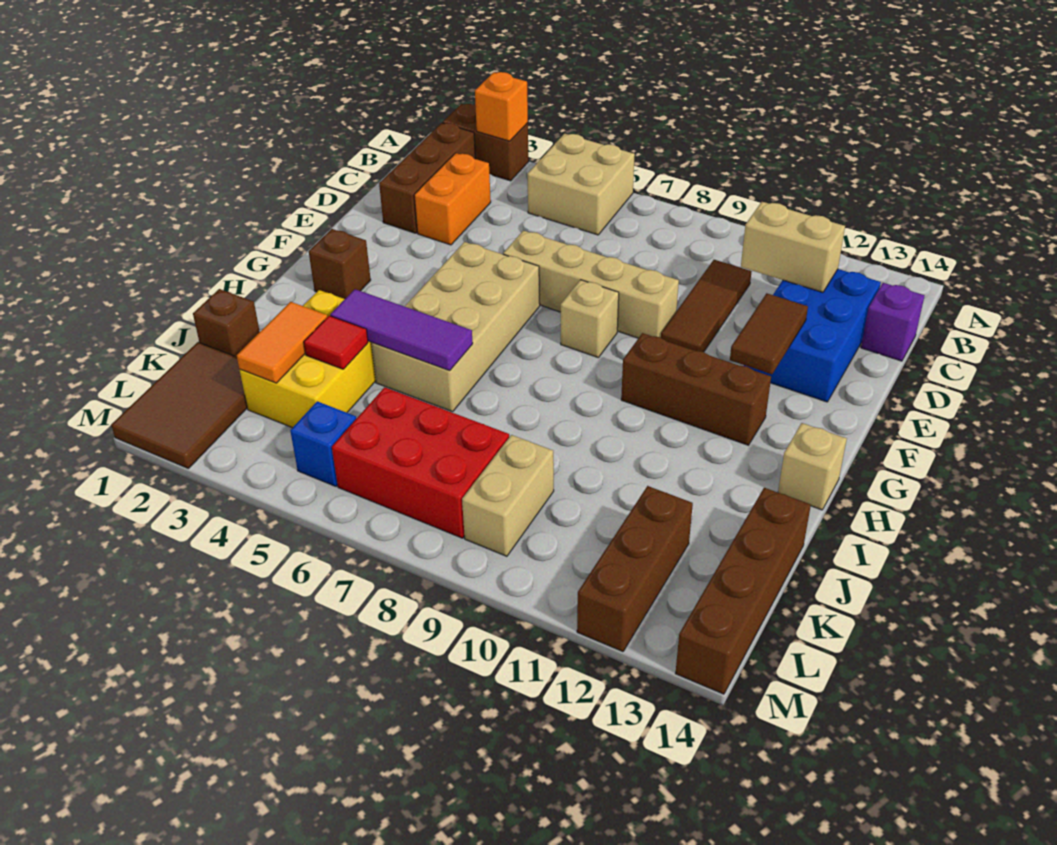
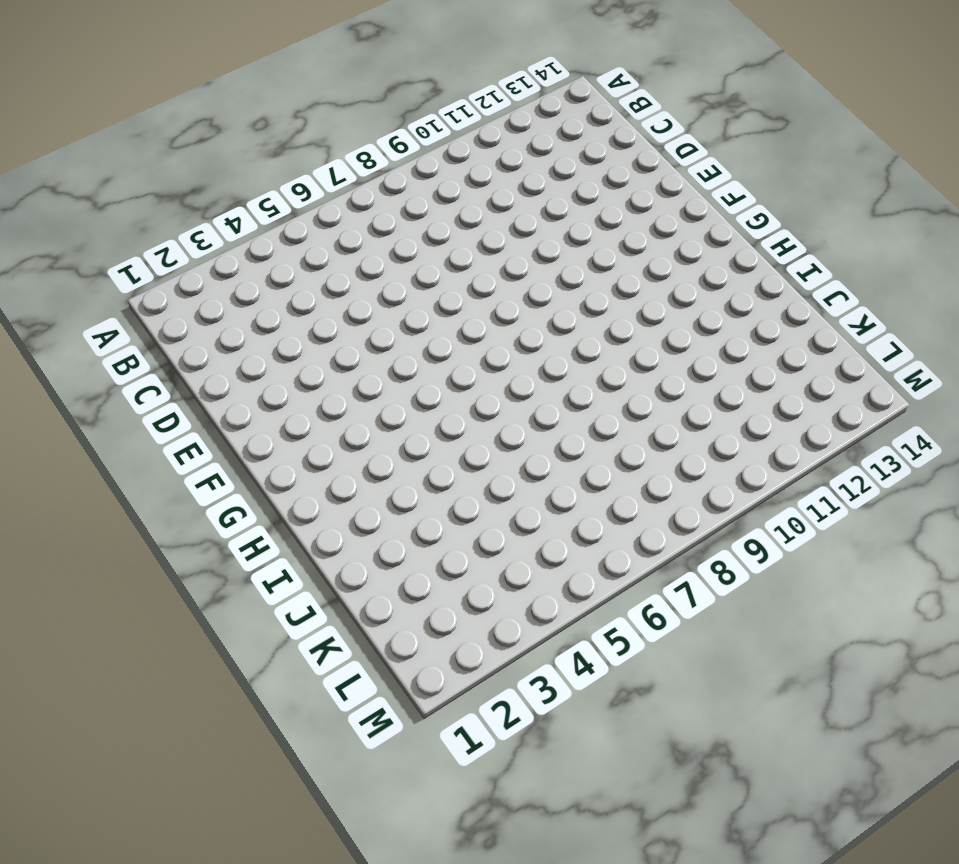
none -> brown brick A2:A3 level 1
none -> tan brick A5:B6 level 1
none -> brown brick B2:D2 level 1

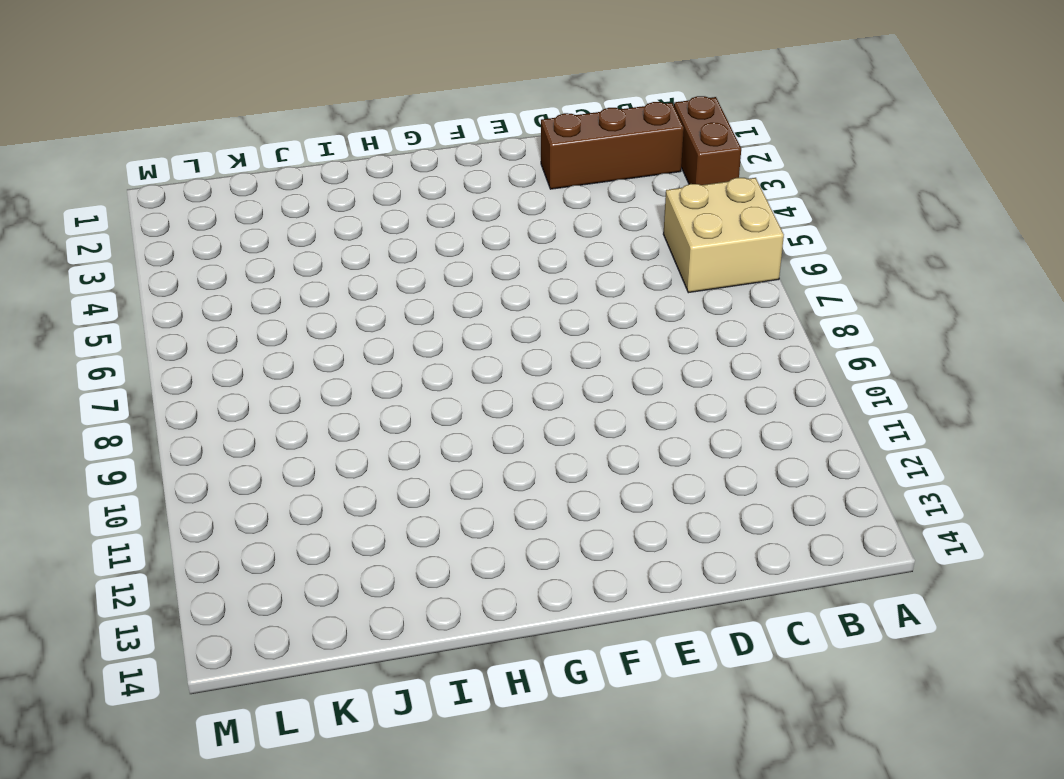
none -> orange brick C3:D3 level 1
none -> brown tile C10:E10 level 1
none -> blue brick C12:E13 level 1

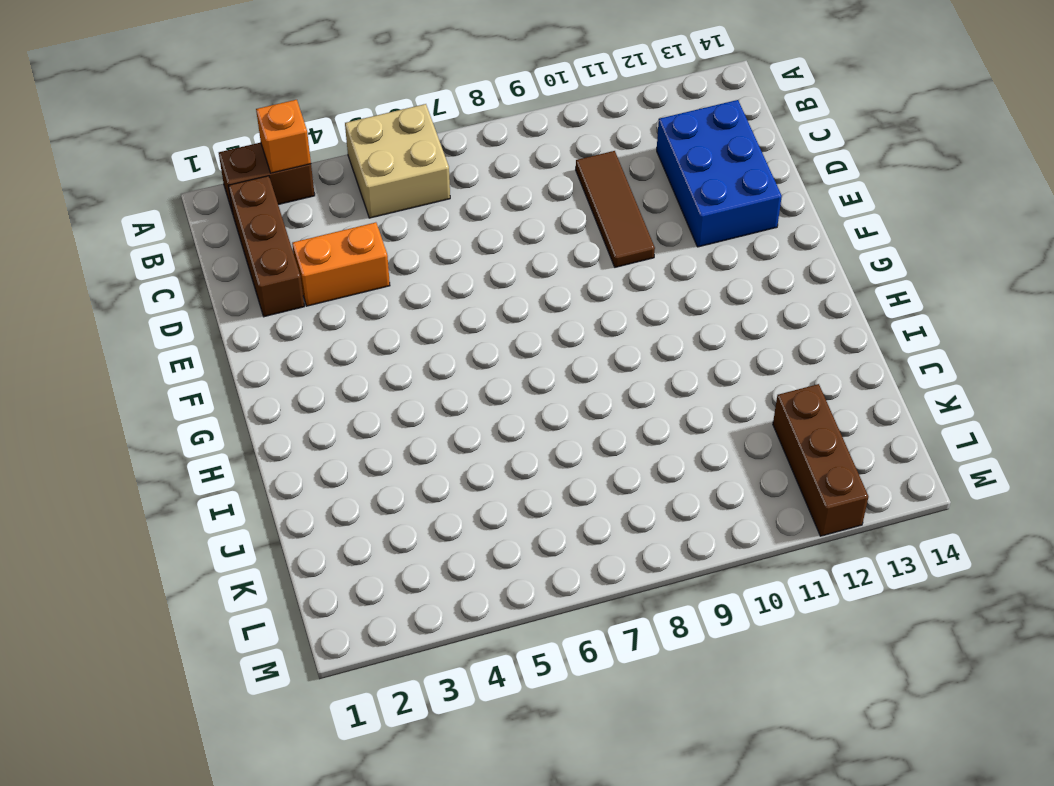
orange brick D3:D4 level 1 -> orange brick C3:D3 level 1
none -> purple brick C14 level 1
none -> tan brick E6:E9 level 1
none -> tan brick F5:I6 level 1

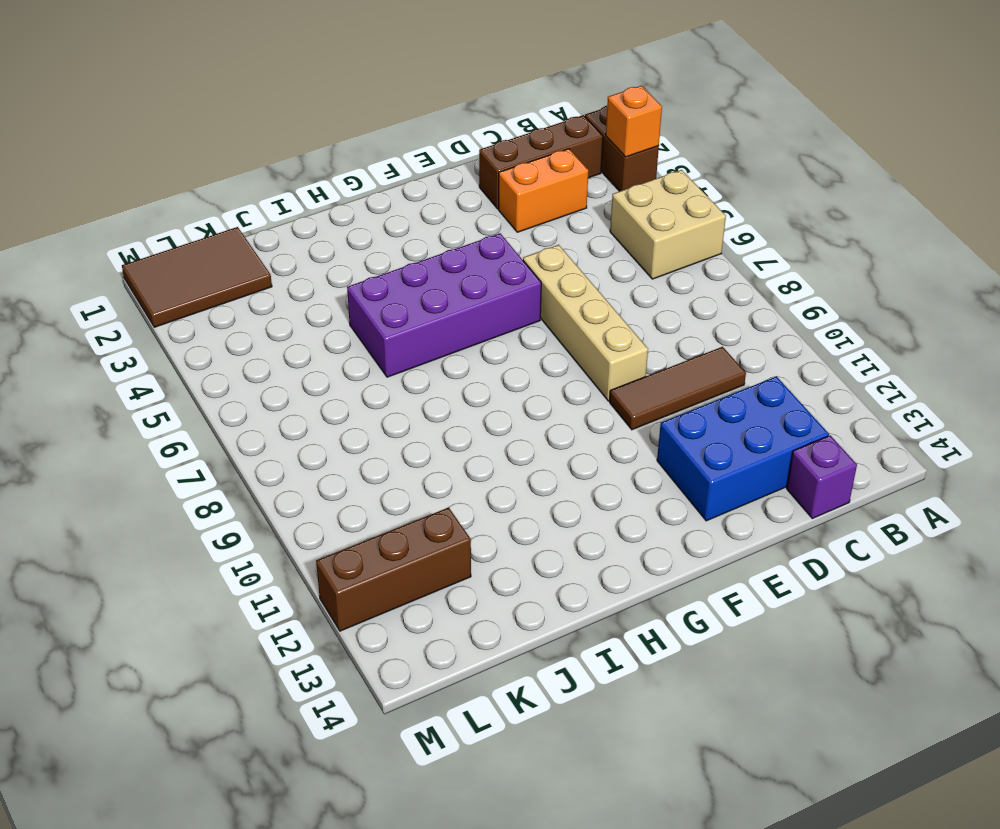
purple brick F5:I6 level 1 -> tan brick F5:I6 level 1
none -> tan brick F8 level 1
none -> brown brick G2 level 1
none -> brown brick G10:G12 level 1

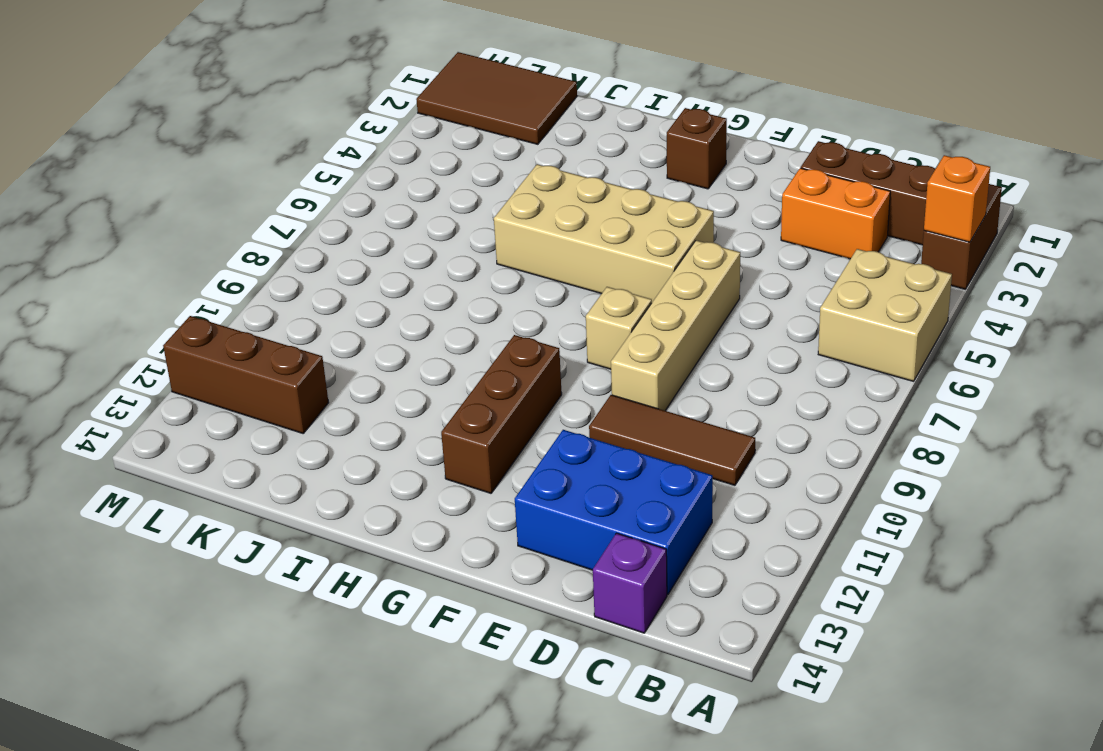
none -> tan brick H14 level 1
none -> yellow brick I3:K4 level 1
none -> brown brick J1 level 1

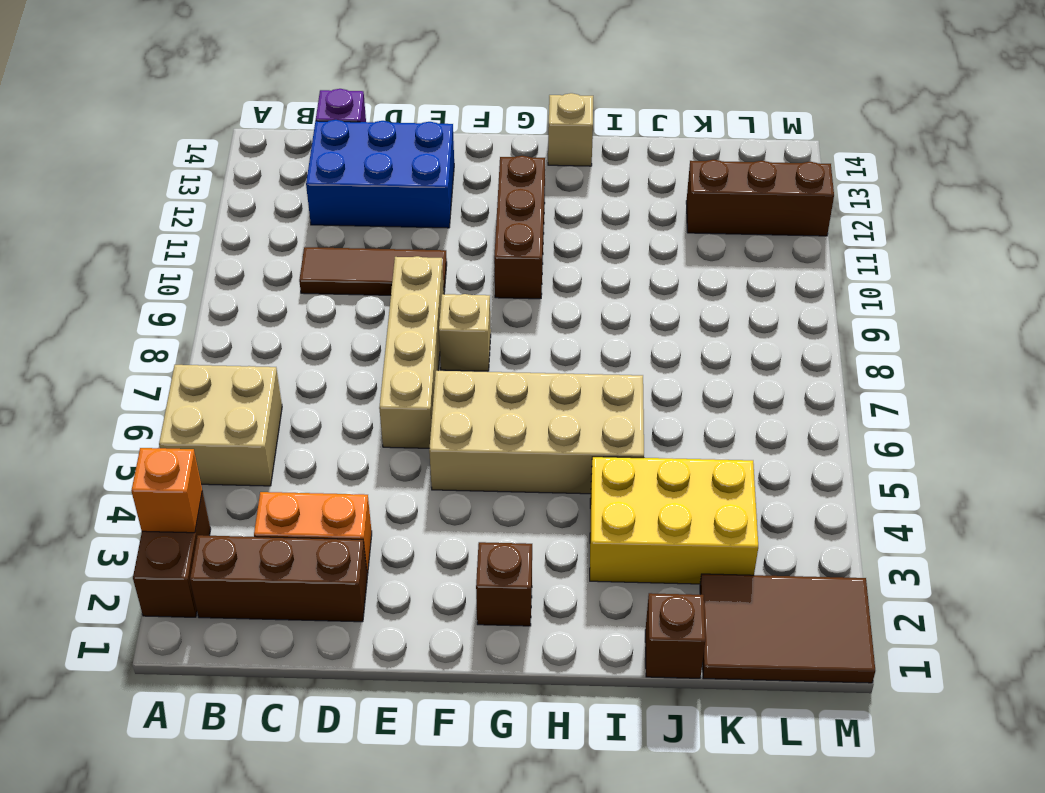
none -> brown brick J14:M14 level 1
none -> red brick K6:L8 level 1
none -> tan brick K9:L9 level 1

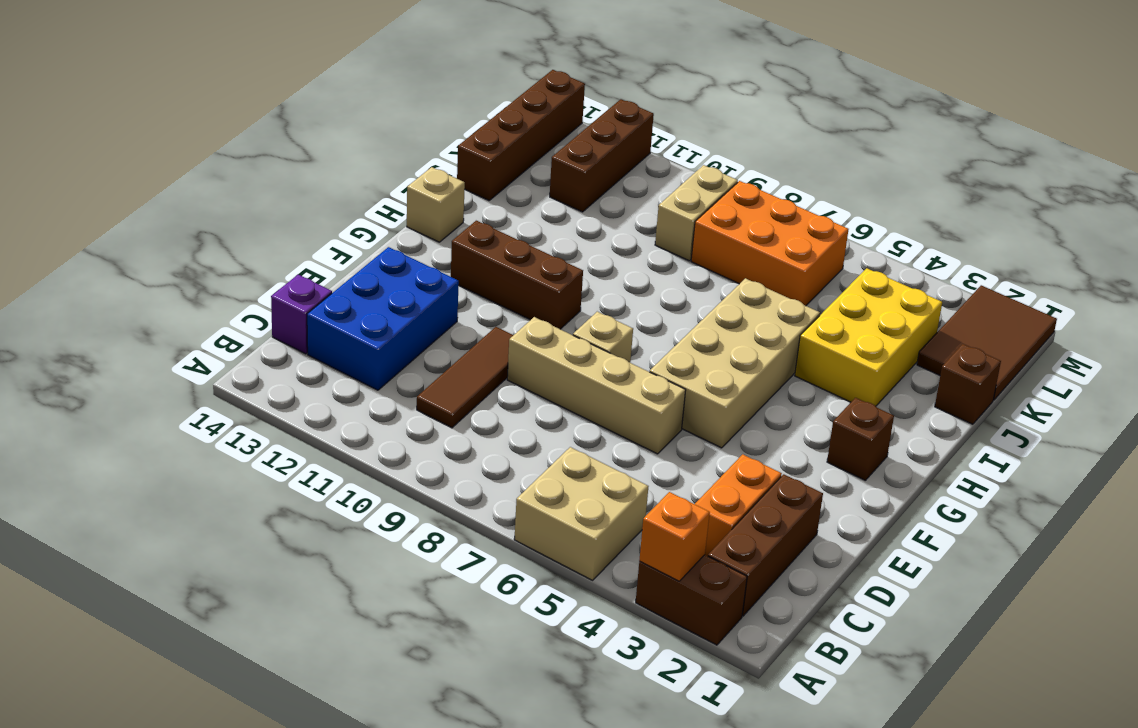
orange brick K6:L8 level 1 -> red brick K6:L8 level 1
none -> blue brick L5 level 1
none -> tan brick C11:C12 level 2
none -> brown tile E12:F12 level 2

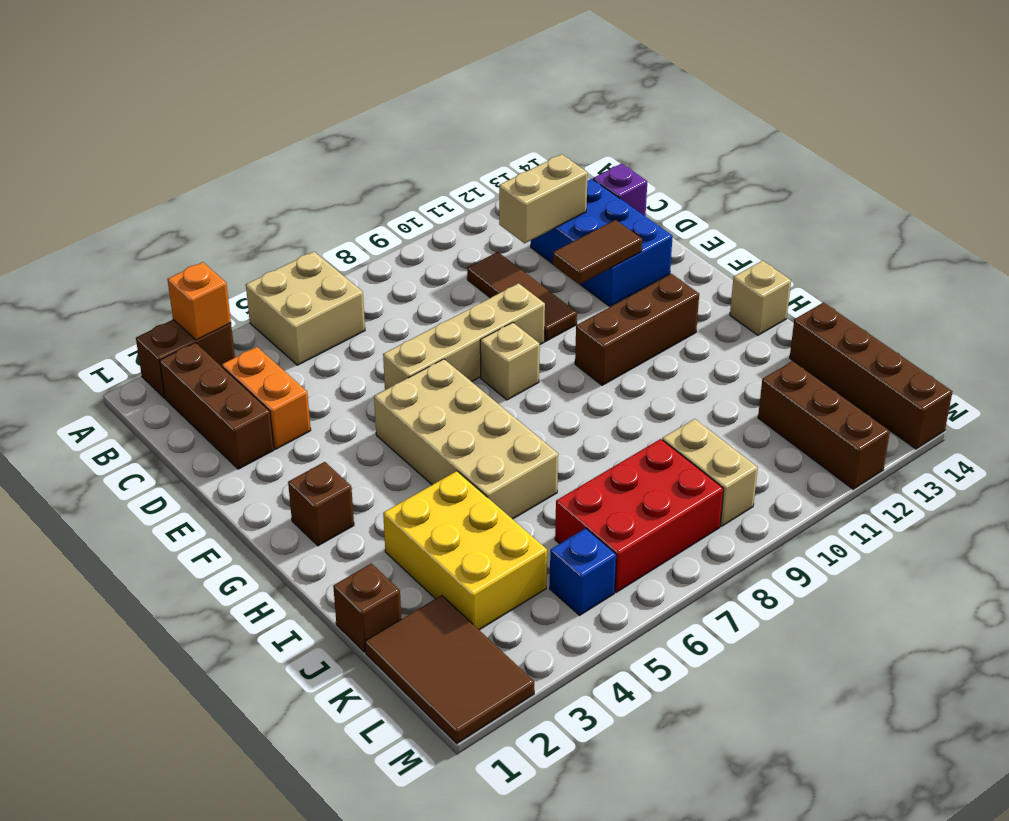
brown tile E11:E12 level 2 -> brown tile E12:F12 level 2
none -> purple tile I4:I6 level 2
none -> orange tile J3:K3 level 2
none -> red tile J4 level 2

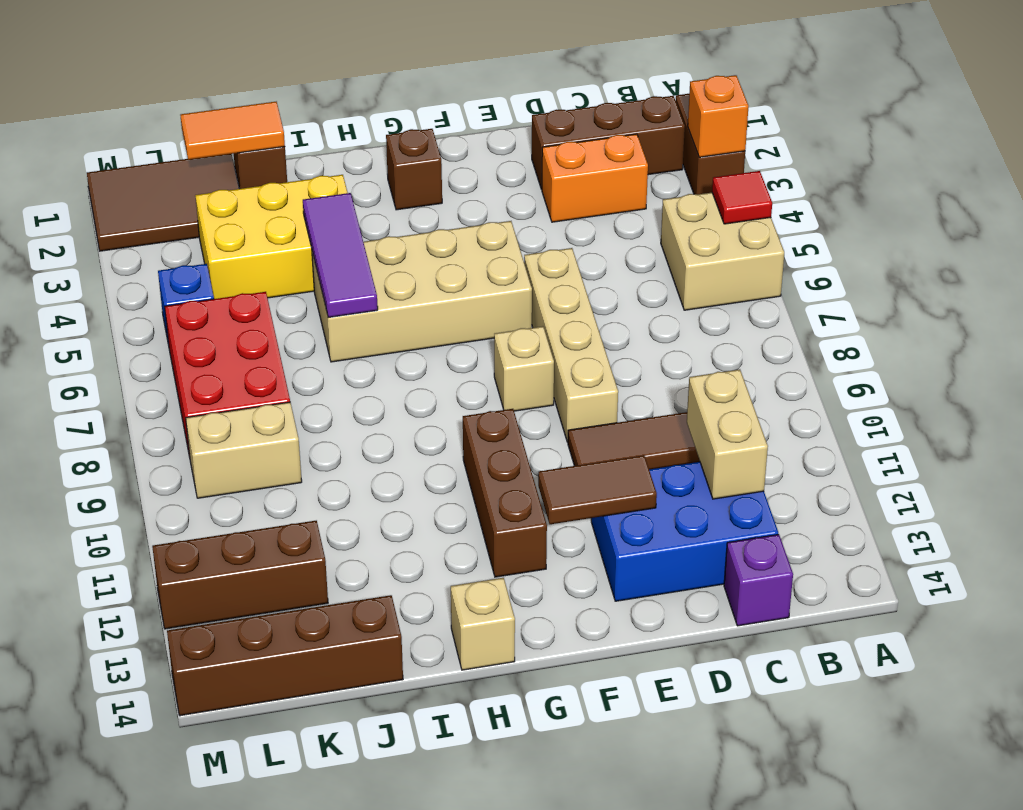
red tile A5 level 2 -> red tile J4 level 2
orange tile J1:K1 level 2 -> orange tile J3:K3 level 2

